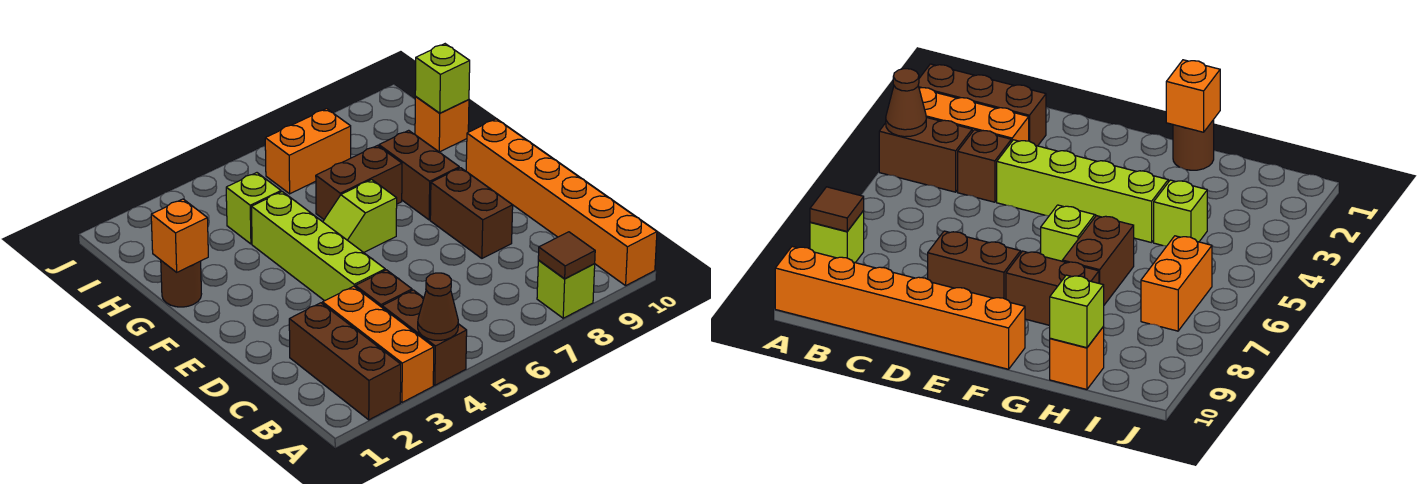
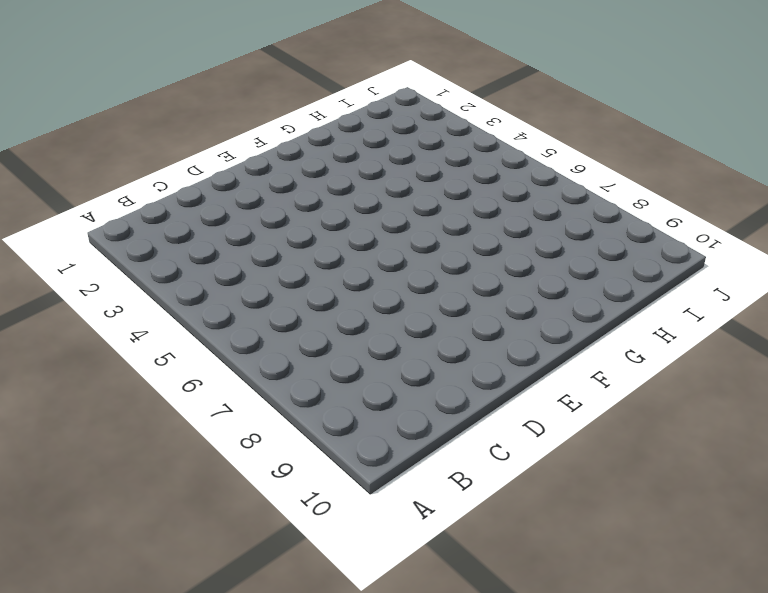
none -> brown brick A2:C2 level 1
none -> orange brick A3:C3 level 1
none -> brown brick A4:B4 level 1

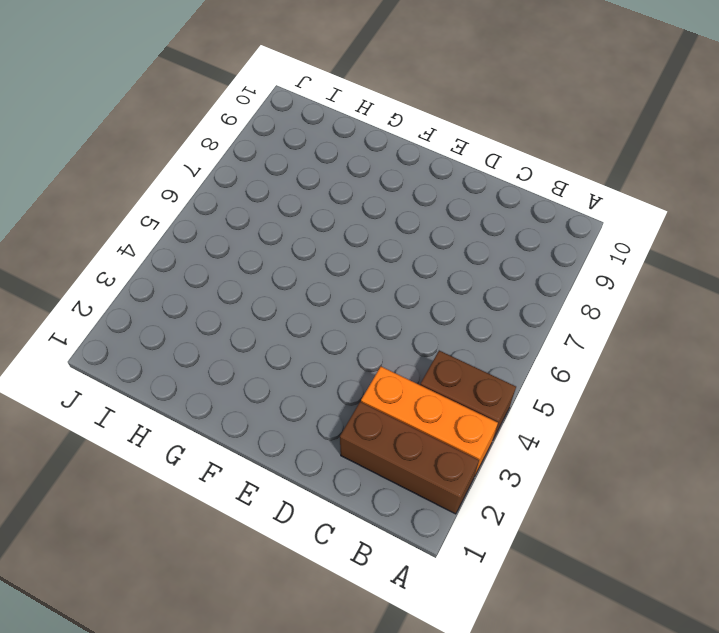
none -> lime brick A8 level 1
none -> orange brick A10:F10 level 1
none -> brown brick C4 level 1

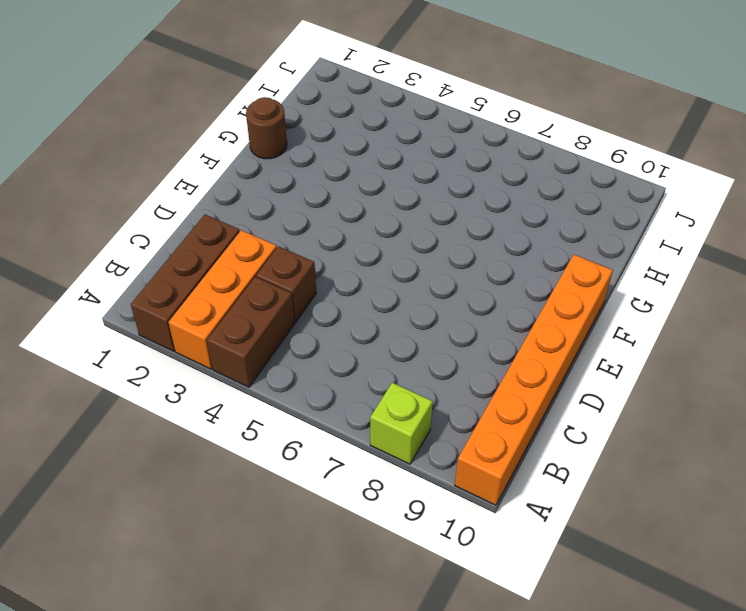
none -> lime brick D4:G4 level 1
none -> brown brick D8:E8 level 1
none -> lime slope F5:F6 level 1 top 6

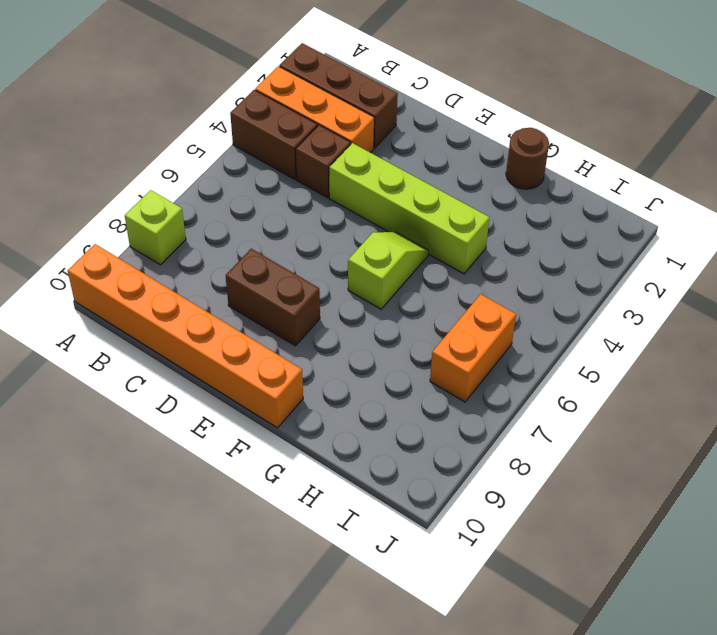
none -> brown brick F8:G8 level 1
none -> brown brick G6:G7 level 1
none -> lime brick H4 level 1

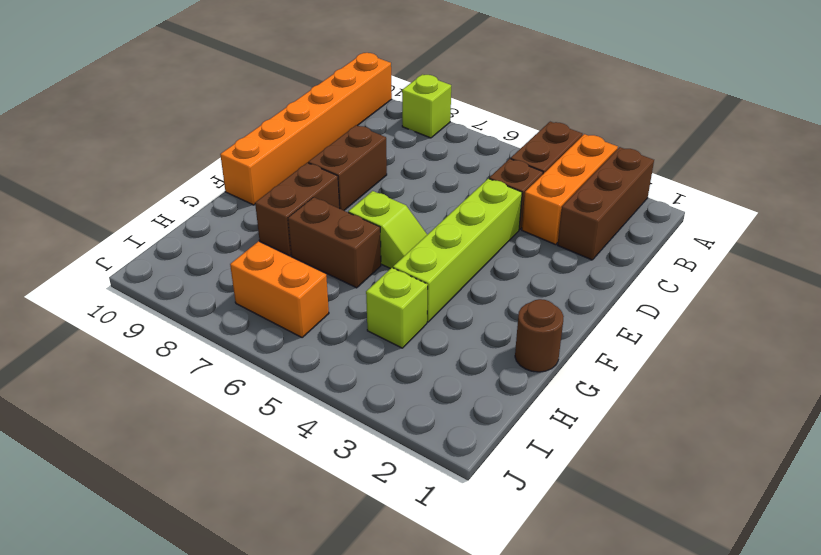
none -> orange brick H10 level 1
none -> brown cone A4 level 2
none -> brown tile A8 level 2

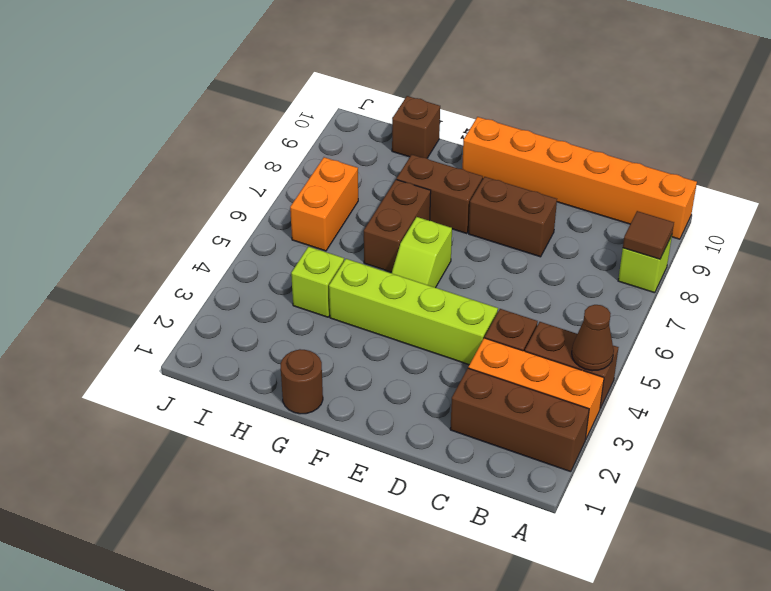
brown brick H10 level 1 -> orange brick H10 level 1
none -> orange brick G1 level 2
none -> lime brick H10 level 2

